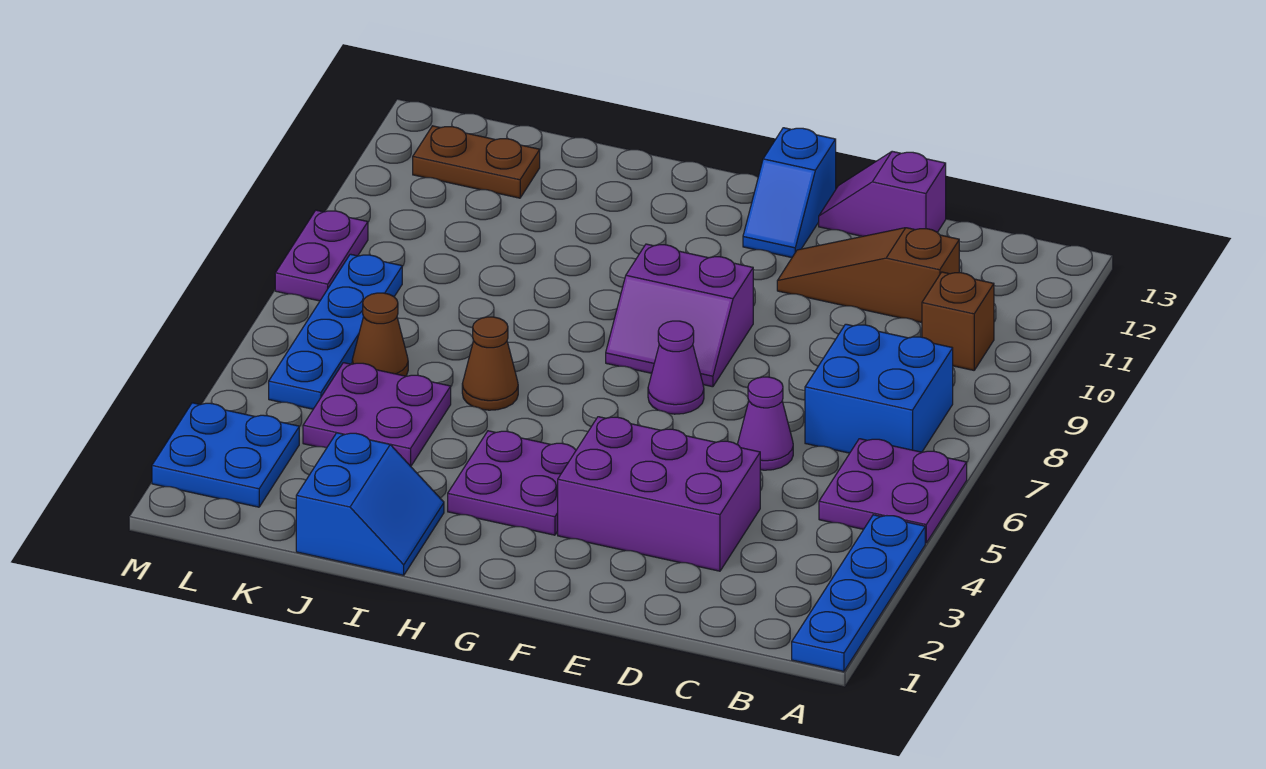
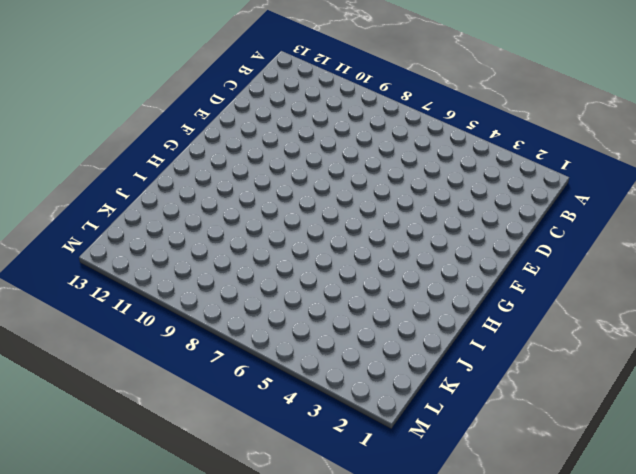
none -> blue plate A1:A4 level 1
none -> purple plate A5:B6 level 1
none -> blue brick B7:C8 level 1

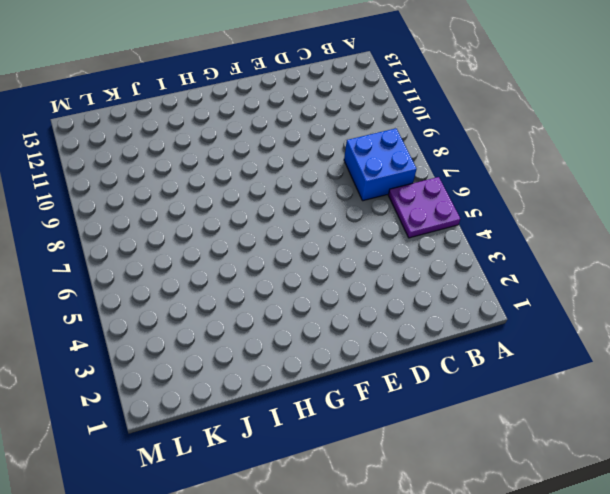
none -> blue plate A1:A4 level 1
none -> brown brick B10 level 1
none -> brown slope C11:E11 level 1 top C

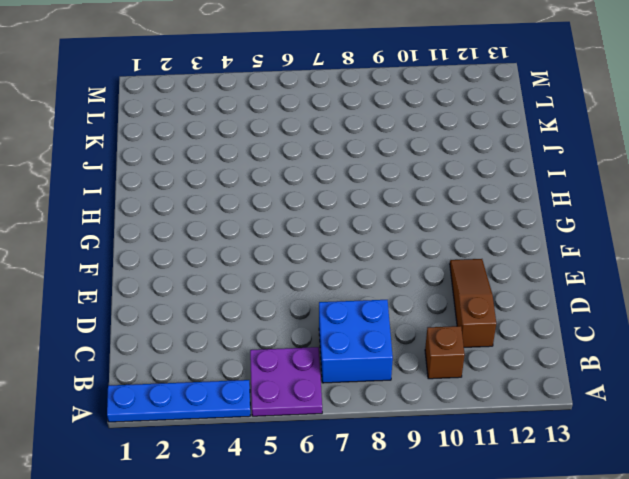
none -> purple brick D3:F4 level 1
none -> purple cone D6 level 1
none -> purple slope D13:E13 level 1 top D

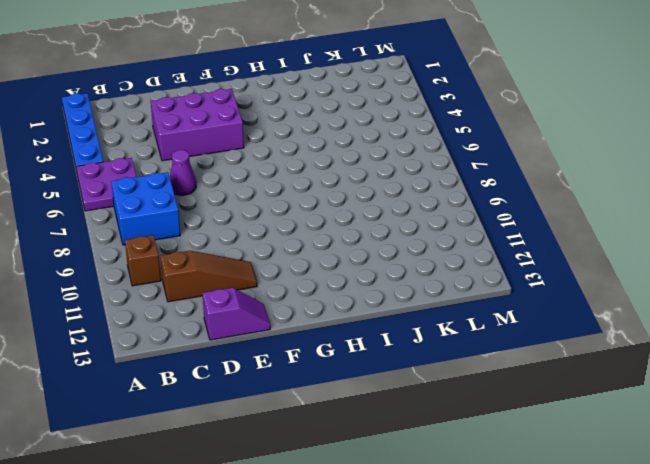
none -> purple cone F7 level 1
none -> purple slope F8:G9 level 1 top 9
none -> blue slope F12:F13 level 1 top 13

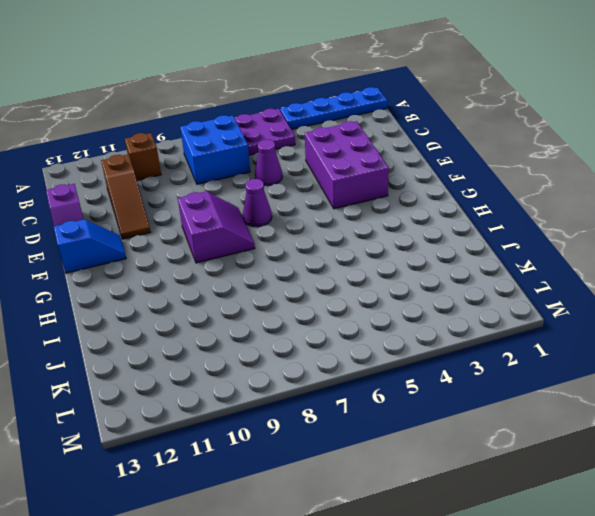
none -> purple plate G3:H4 level 1
none -> blue slope I1:J2 level 1 top J
none -> brown cone I6 level 1

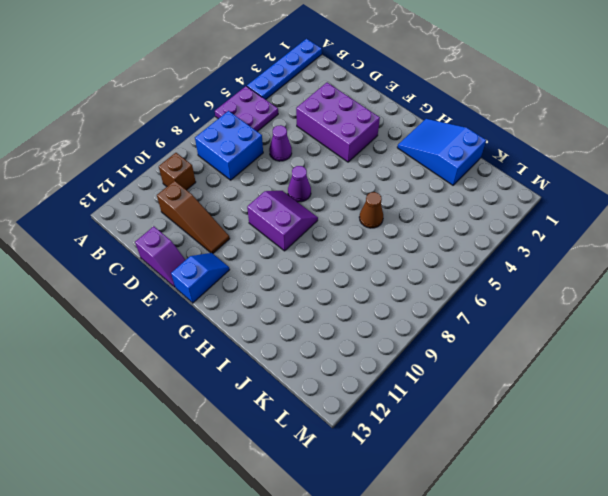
blue slope H1:J2 level 1 top J -> blue slope I1:J2 level 1 top J
none -> purple plate G3:H4 level 1
none -> purple plate J4:K5 level 1
none -> brown cone K6 level 1

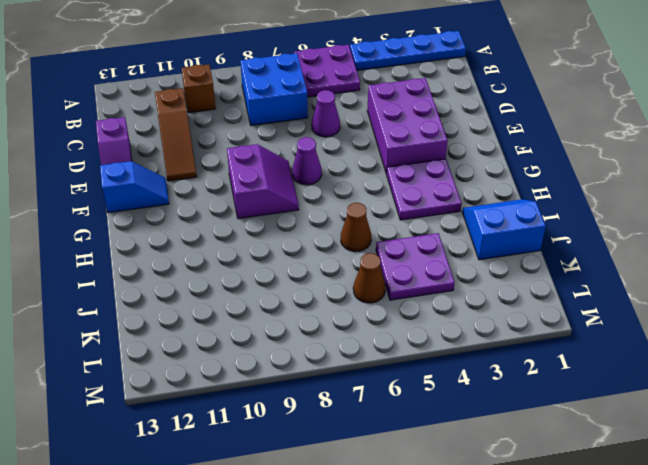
none -> brown plate K12:L12 level 1
none -> blue plate L2:M3 level 1
none -> blue plate L5:L8 level 1

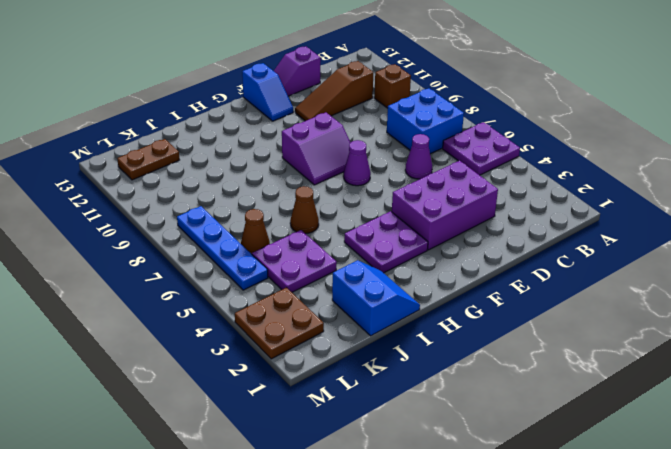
brown plate L2:M3 level 1 -> blue plate L2:M3 level 1
none -> blue plate A1:A4 level 1
none -> purple plate M8:M9 level 1

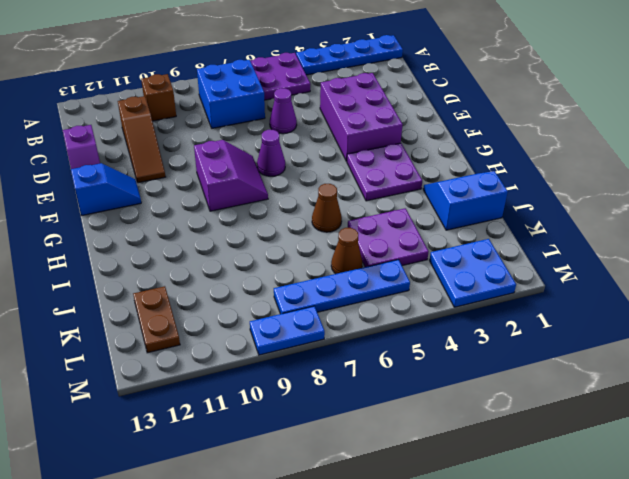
blue plate M8:M9 level 1 -> purple plate M8:M9 level 1

